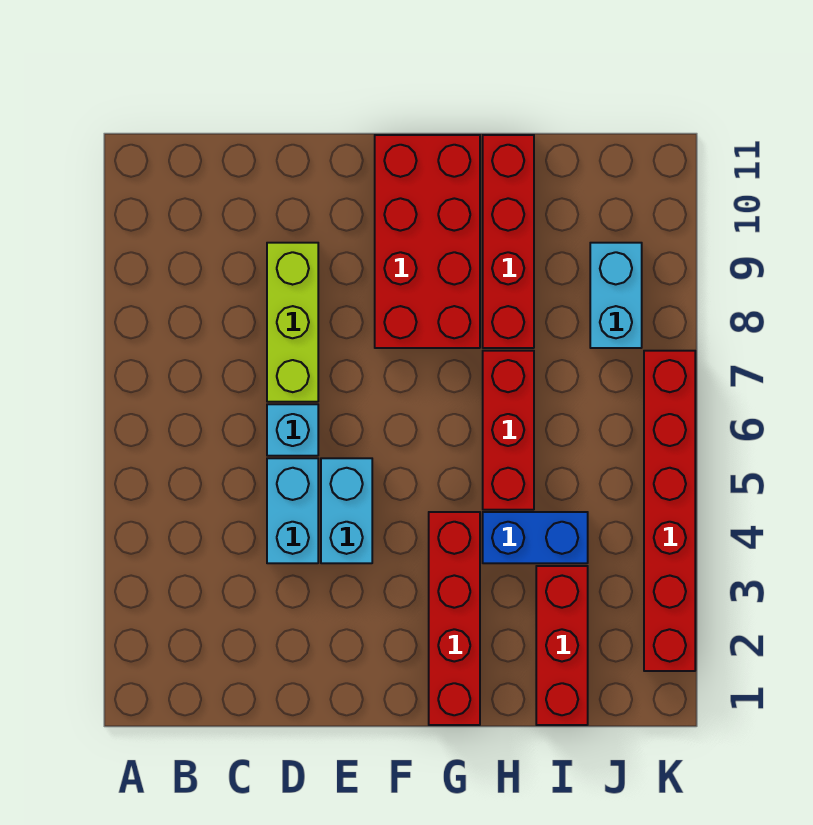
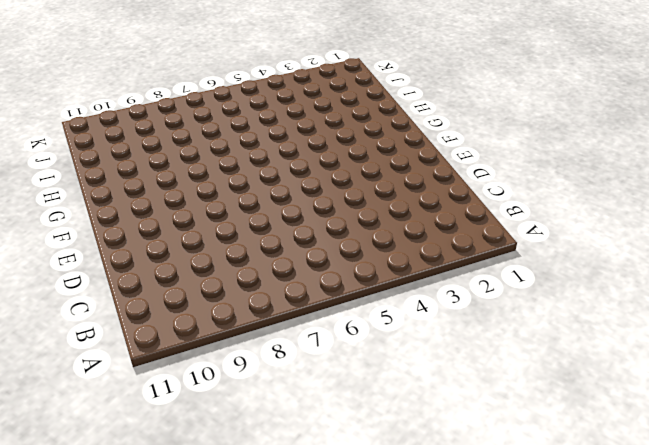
none -> cyan brick D4:D5 level 1
none -> cyan brick D6 level 1
none -> lime brick D7:D9 level 1

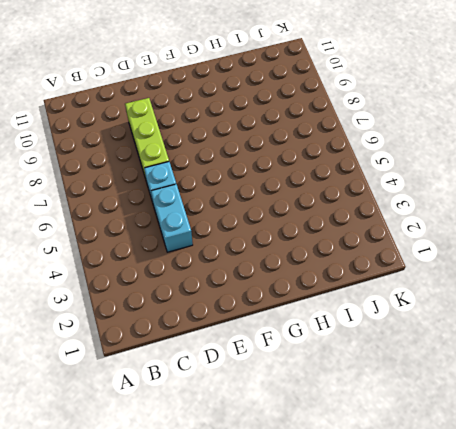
none -> cyan brick E4:E5 level 1
none -> red brick F8:G11 level 1
none -> red brick G1:G4 level 1

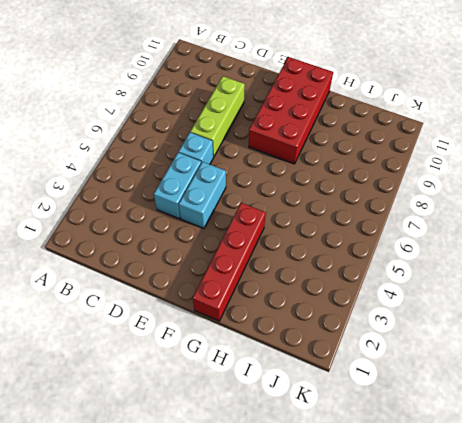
none -> blue brick H4:I4 level 1
none -> red brick H5:H7 level 1
none -> red brick H8:H11 level 1

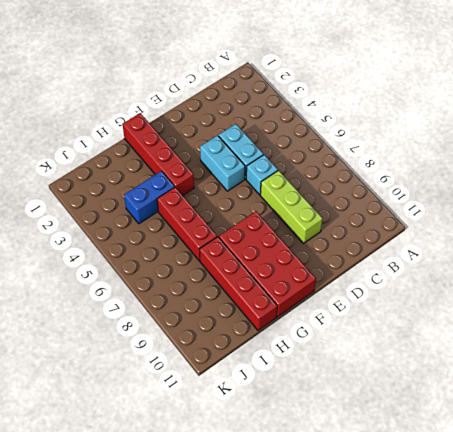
none -> red brick I1:I3 level 1
none -> cyan brick J8:J9 level 1
none -> red brick K2:K7 level 1

